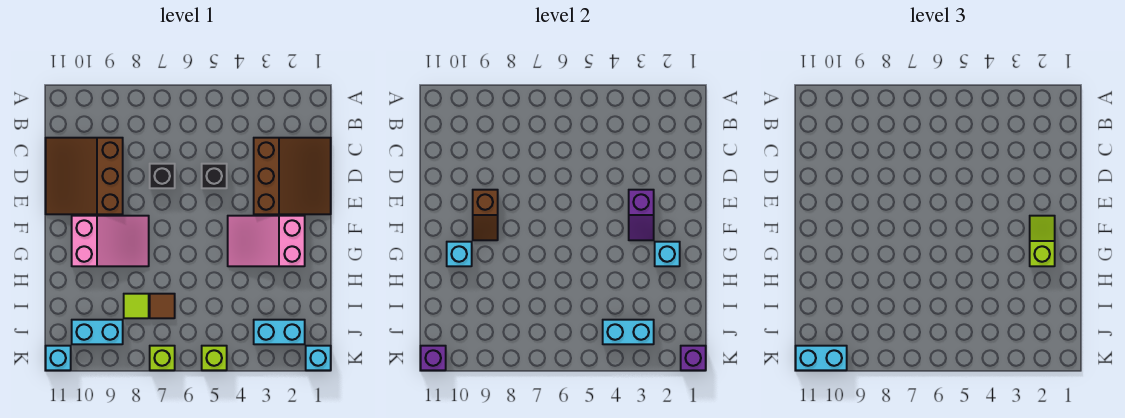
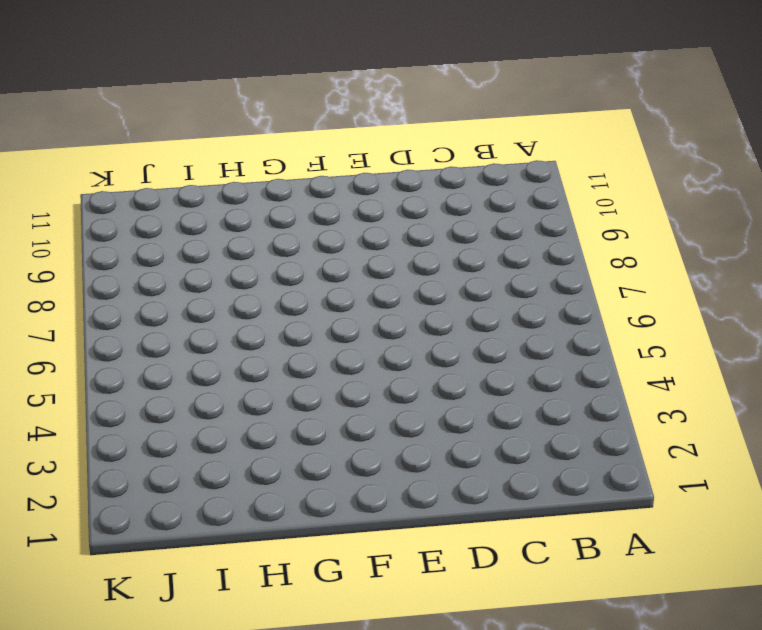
none -> brown slope C1:E3 level 1 top 3
none -> brown slope C9:E11 level 1 top 9
none -> black brick D5 level 1

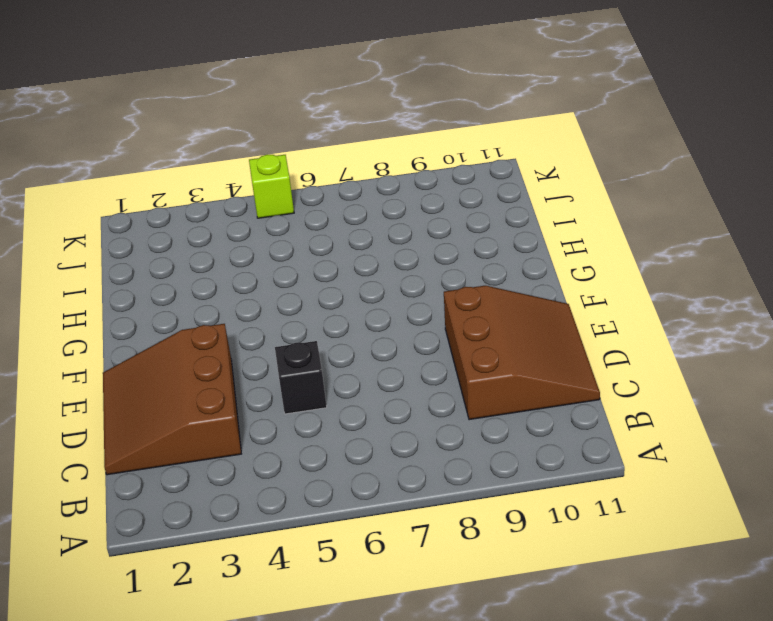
none -> black brick D7 level 1
none -> pink slope F2:G4 level 1 top 2
none -> pink slope F8:G10 level 1 top 10

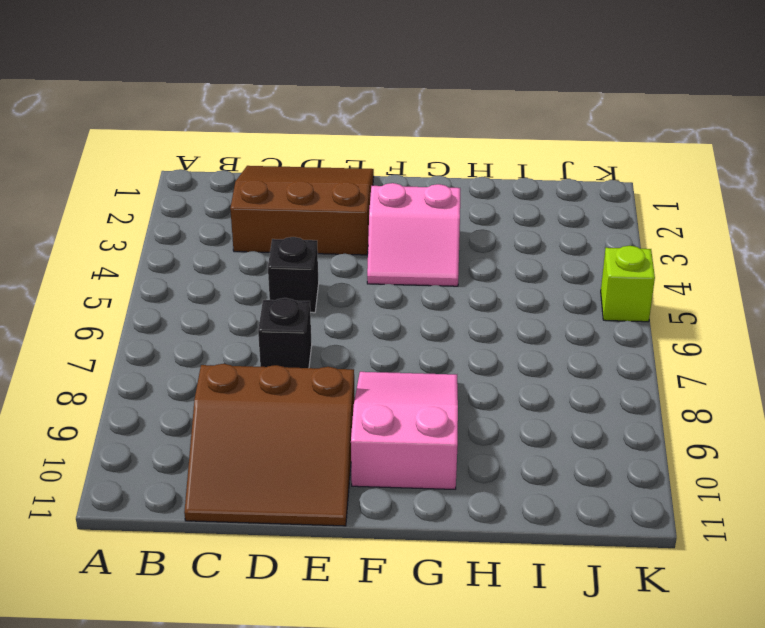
pink slope F3:G4 level 1 top 3 -> pink slope F2:G4 level 1 top 2
none -> brown tile I7 level 1
none -> lime tile I8 level 1
none -> cyan brick J2:J3 level 1

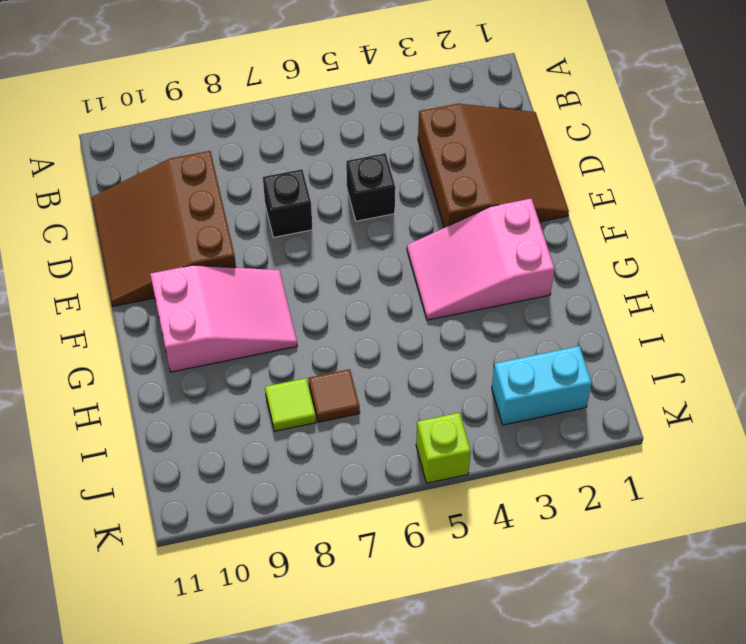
none -> cyan brick J9:J10 level 1
none -> cyan brick K1 level 1
none -> lime brick K7 level 1

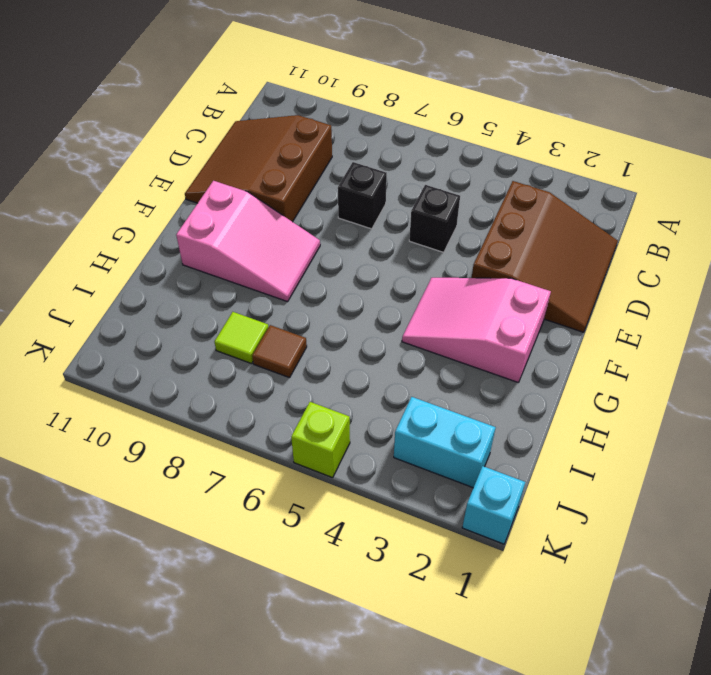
none -> cyan brick J9:J10 level 1
none -> lime brick K7 level 1
none -> cyan brick K11 level 1

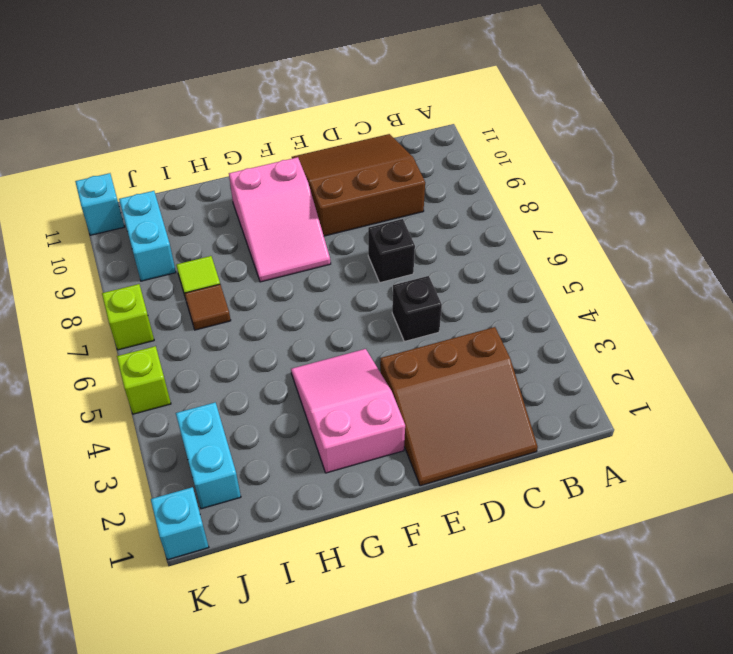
none -> purple slope E3:F3 level 2 top E
none -> brown slope E9:F9 level 2 top E
none -> cyan brick G2 level 2

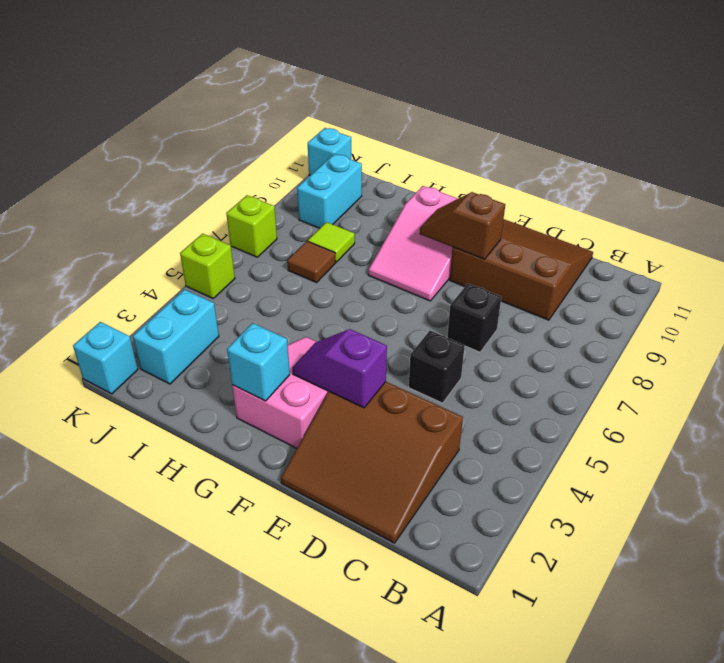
none -> cyan brick G10 level 2
none -> cyan brick J3:J4 level 2
none -> purple brick K1 level 2

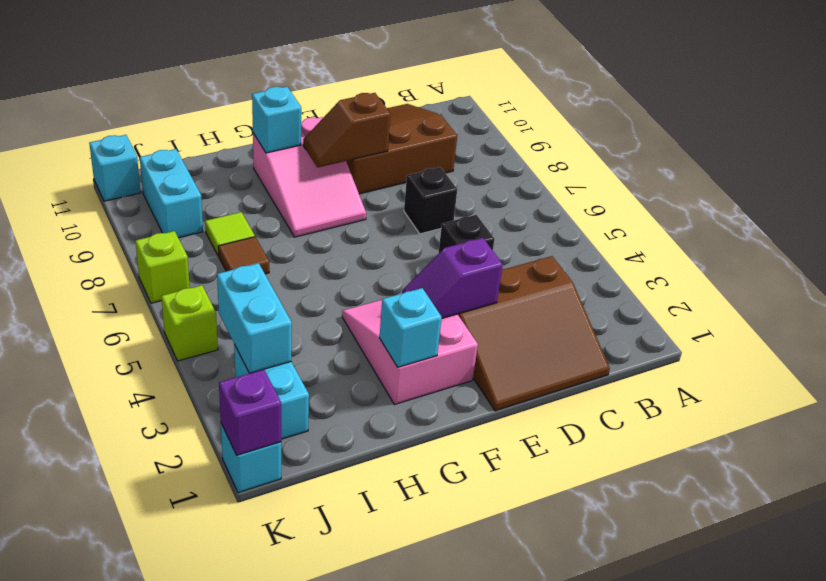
none -> purple brick K11 level 2
none -> lime slope F2:G2 level 3 top G
none -> cyan brick K10:K11 level 3

